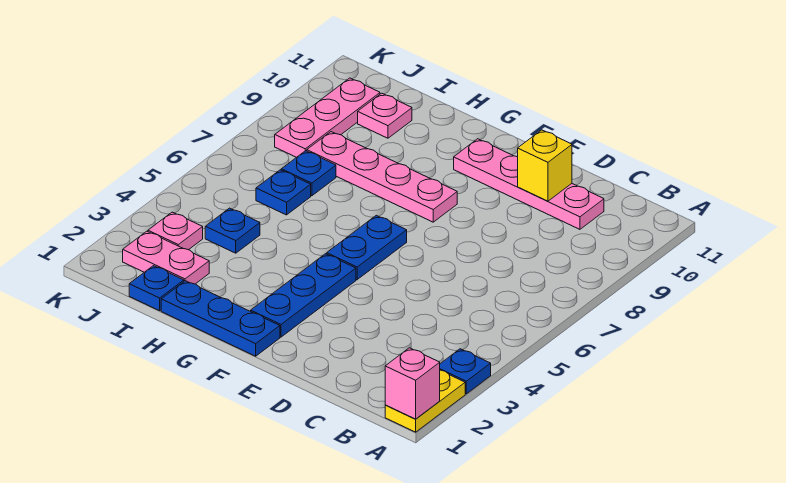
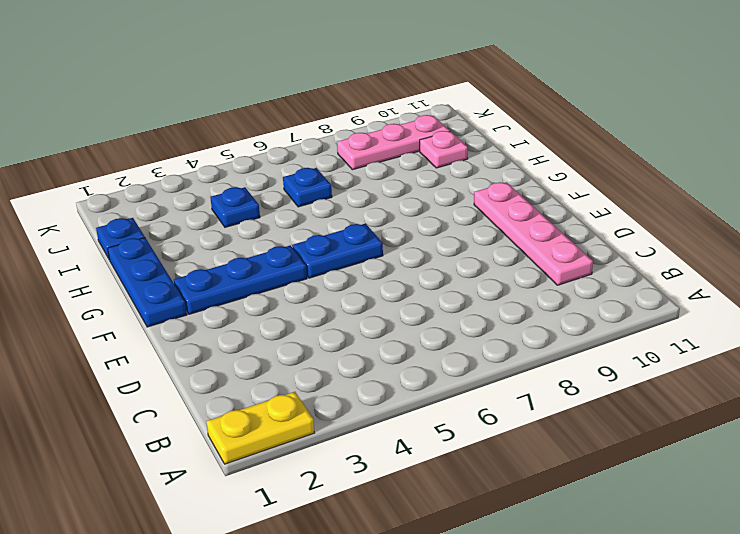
none -> blue plate A3 level 1
none -> pink plate F8:I8 level 1
none -> pink plate I2:J2 level 1

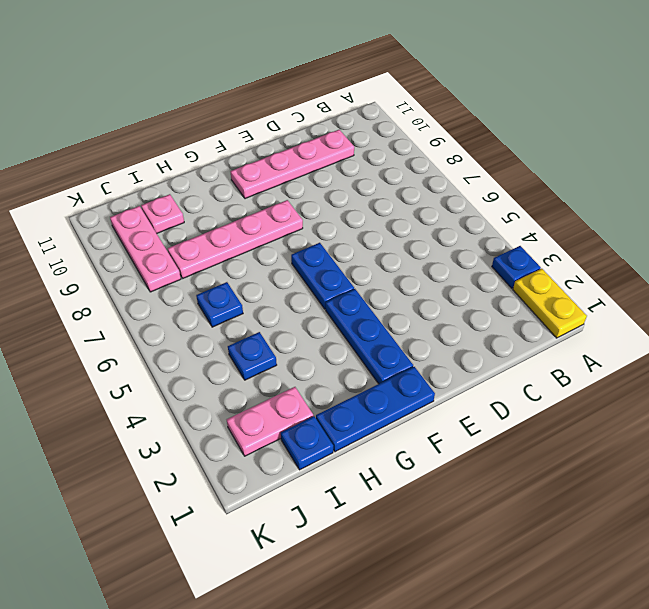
none -> blue plate I7 level 1
none -> pink plate J3 level 1
none -> pink brick A1 level 2

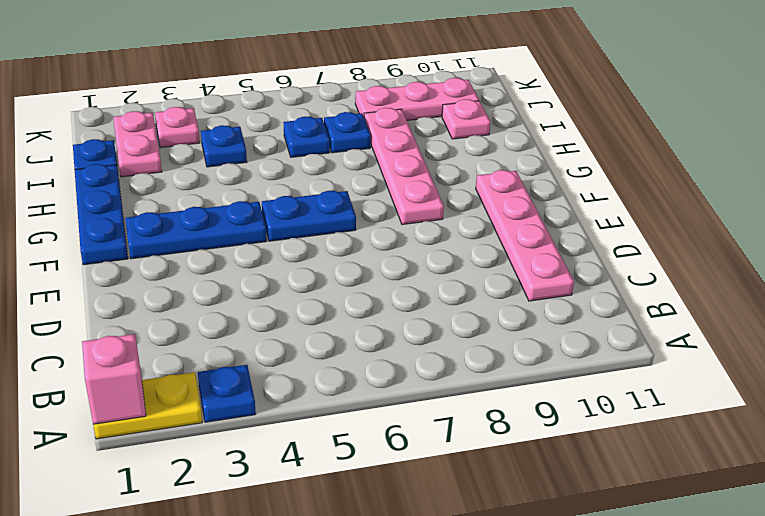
none -> yellow brick D10 level 2

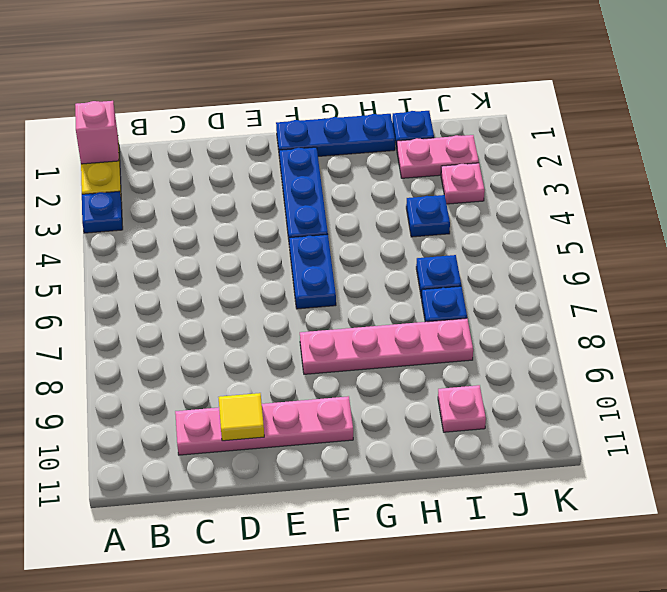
yellow tile D10 level 2 -> yellow brick D10 level 2
none -> pink plate J8:J10 level 1

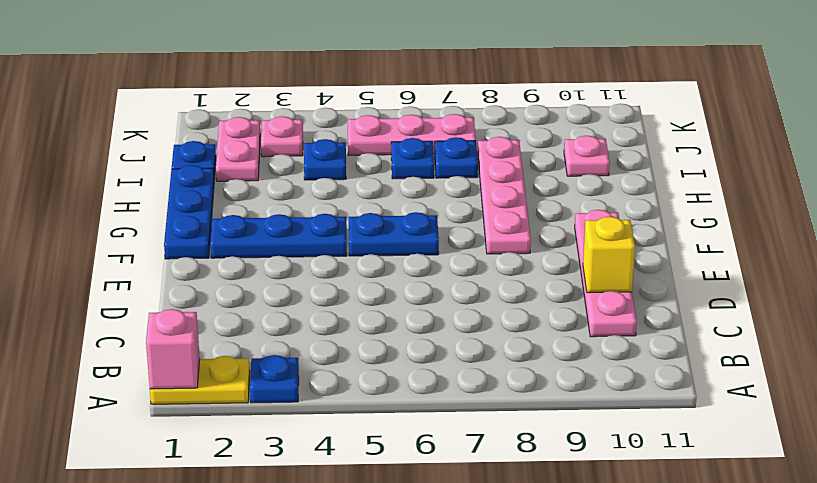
pink plate J5:J7 level 1 -> pink plate J8:J10 level 1

